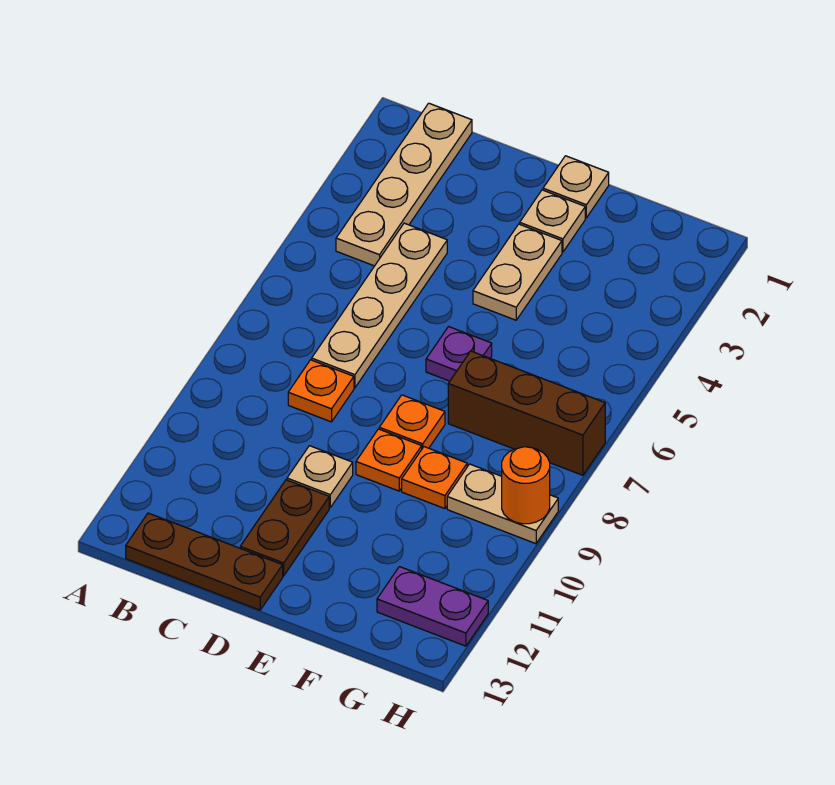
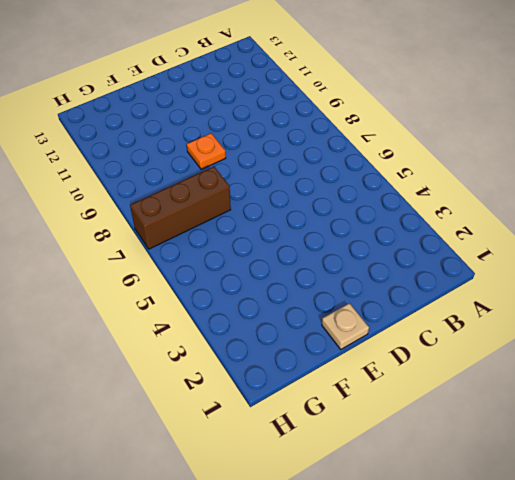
none -> tan plate B1:B4 level 1
none -> brown plate B13:D13 level 1
none -> tan plate C4:C7 level 1

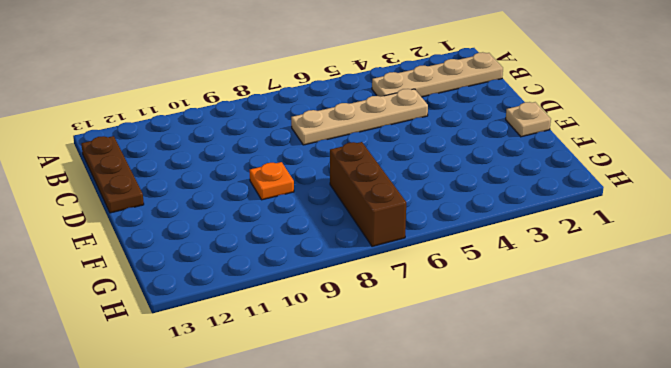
none -> orange plate C8 level 1
none -> tan plate D10 level 1
none -> brown plate D11:D12 level 1

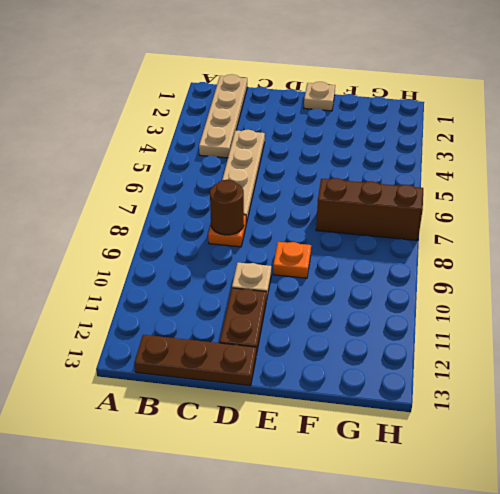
brown round brick C8 level 2 -> none
none -> tan plate E2 level 1
none -> tan plate E3:E4 level 1
none -> purple plate E6 level 1

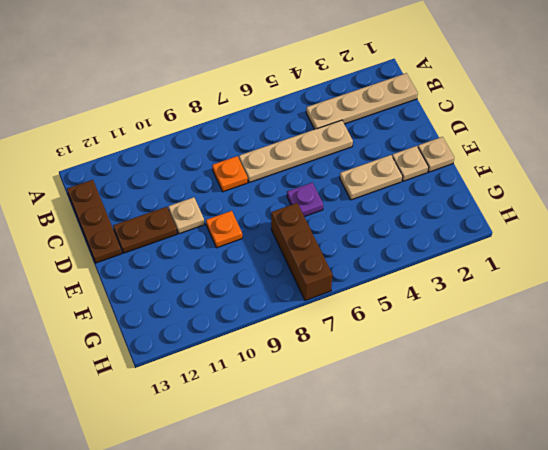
none -> orange plate E8 level 1
none -> orange plate F9 level 1
none -> tan plate G9:H9 level 1

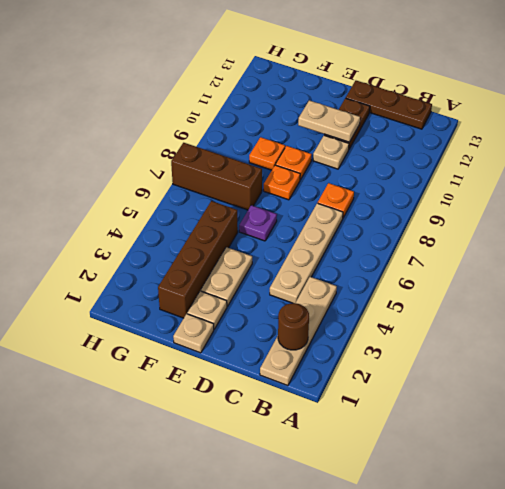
brown round brick B2 level 2 -> none
tan plate D11:E11 level 2 -> tan plate G9:H9 level 1
brown brick F2:F5 level 1 -> none
none -> purple plate G12:H12 level 1
none -> orange round brick H9 level 2

